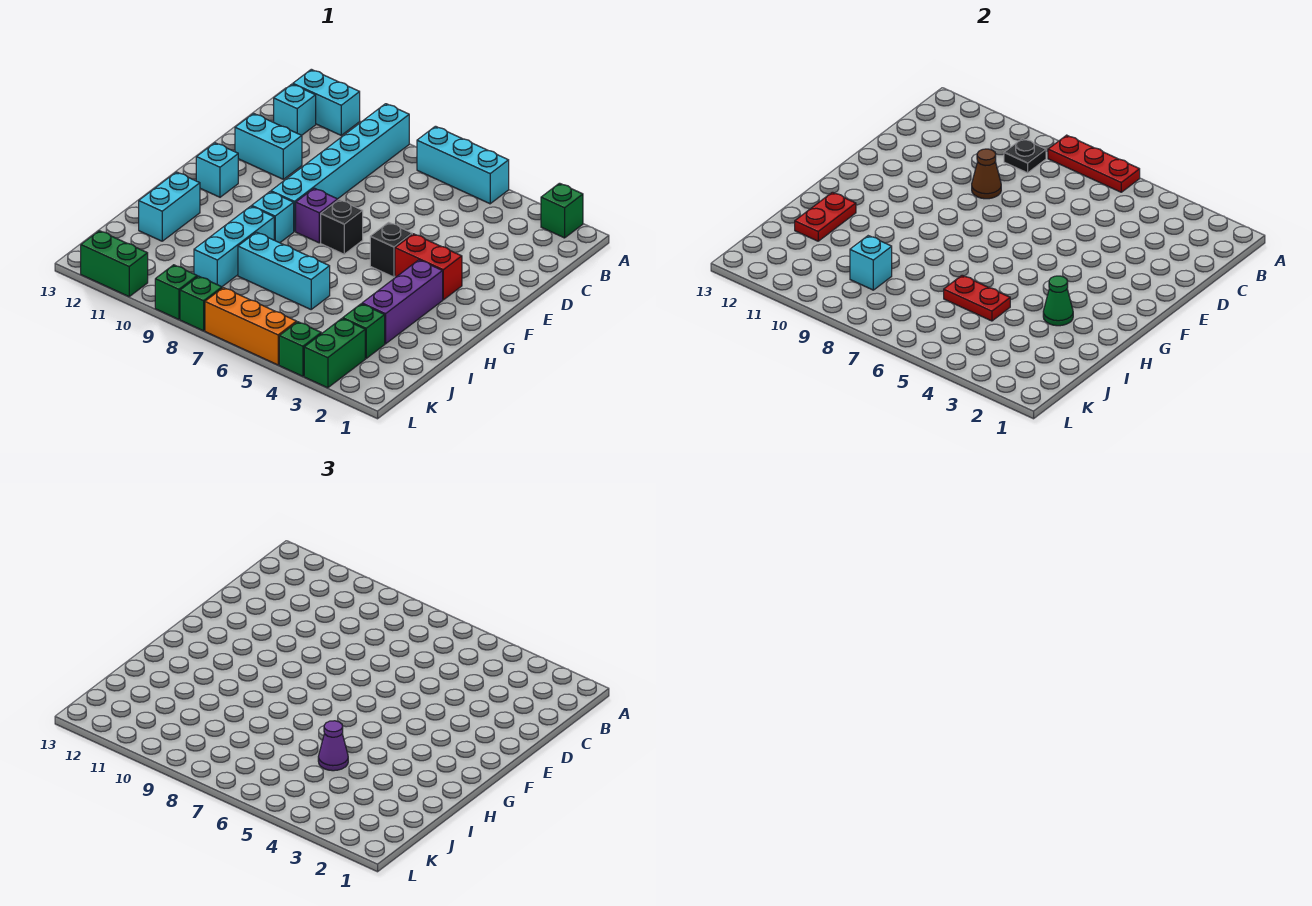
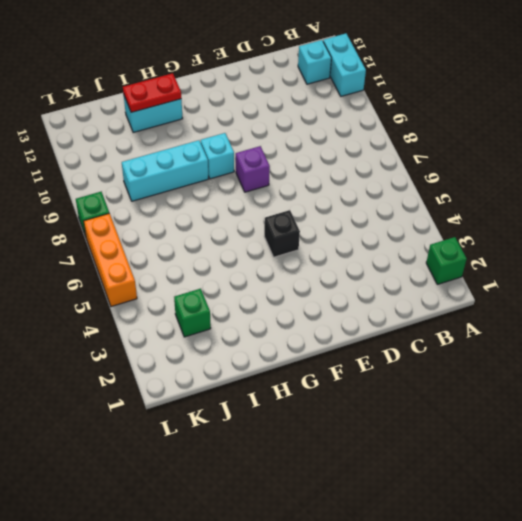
none -> cyan brick A5:A7 level 1
none -> cyan brick A9:F9 level 1
none -> cyan brick D11:D12 level 1
none -> red brick F3:F4 level 1

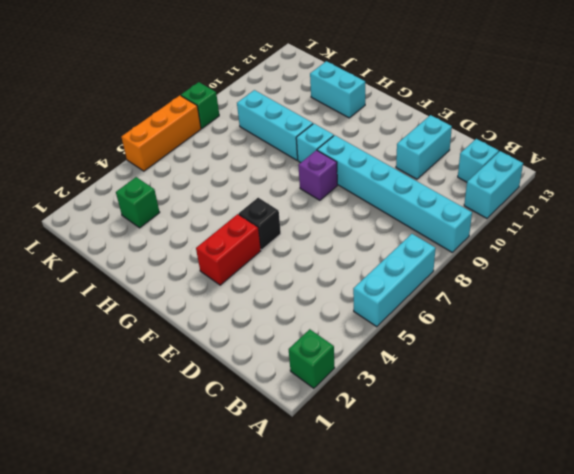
none -> black brick F7 level 1
none -> cyan brick F12 level 1
none -> purple brick G3:I3 level 1
none -> cyan brick I6:I8 level 1

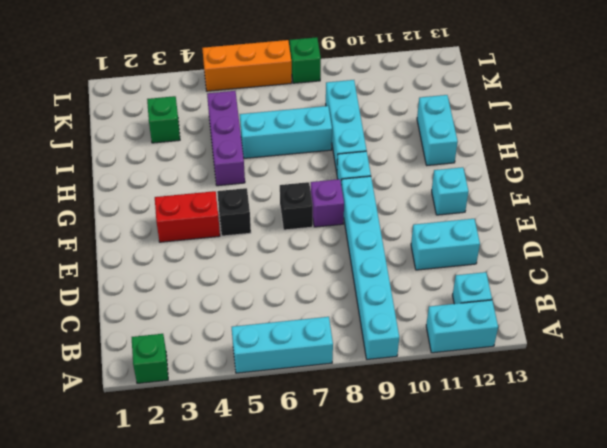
purple brick H5:J5 level 1 -> purple brick G3:I3 level 1
none -> green brick K3:L3 level 1
none -> green brick L4 level 1
none -> green brick L9 level 1
none -> green brick L11:L12 level 1

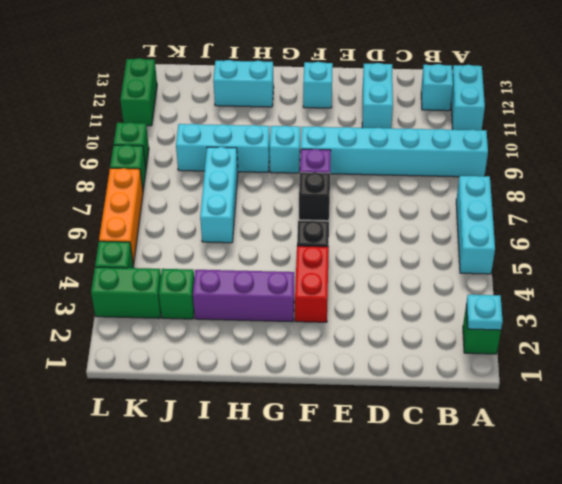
cyan plate A2 level 2 -> none
none -> red plate A6:A8 level 2
none -> black plate B9 level 2
none -> brown cone D9 level 2
none -> green cone H3 level 2

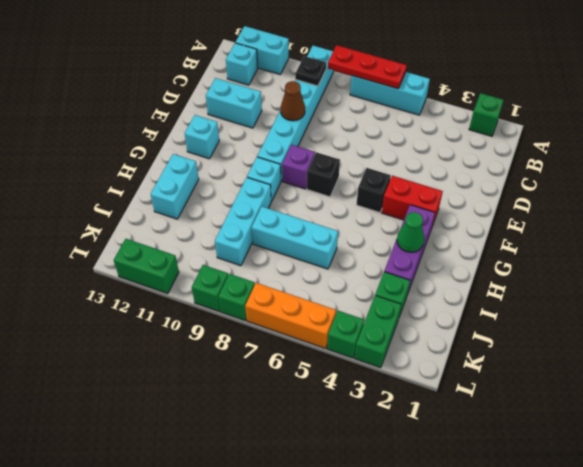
none -> red plate H12:I12 level 2
none -> red plate I5:I6 level 2
none -> cyan brick J9 level 2
none -> purple cone I5 level 3

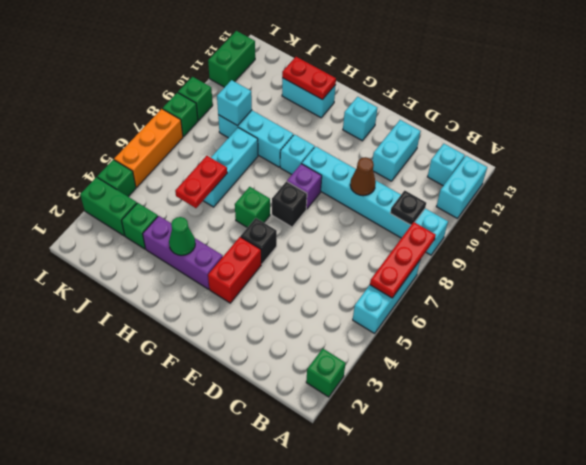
green brick G6 level 1 -> none
none -> purple cone I5 level 3

